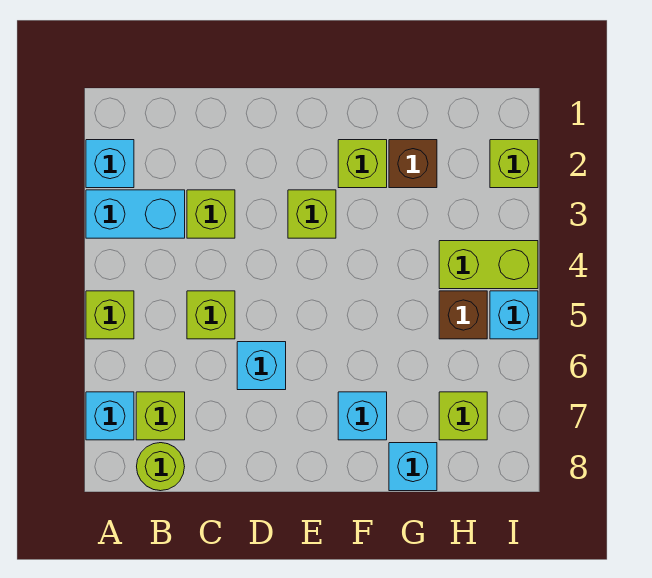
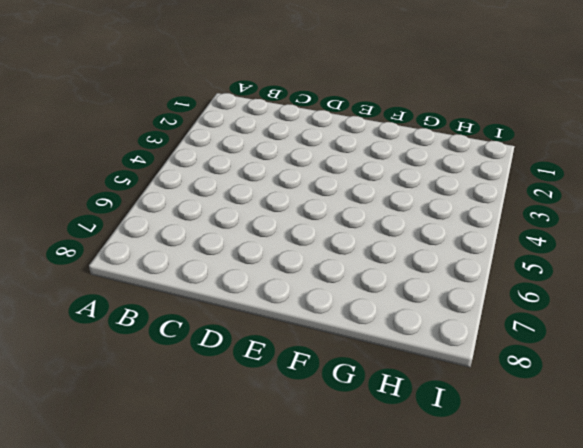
none -> cyan brick A2 level 1
none -> cyan brick A3:B3 level 1
none -> lime brick A5 level 1

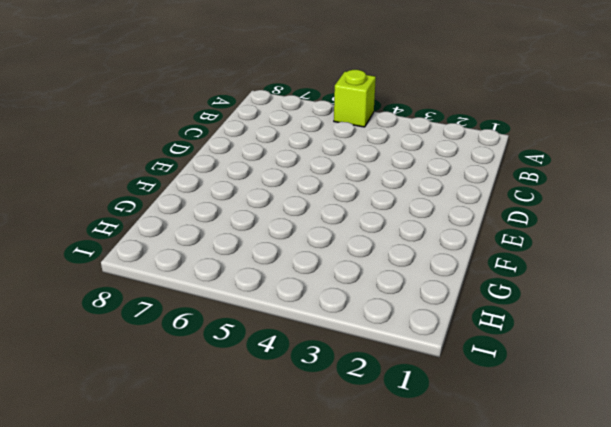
none -> cyan brick A2 level 1
none -> cyan brick A3:B3 level 1
none -> cyan brick A7 level 1

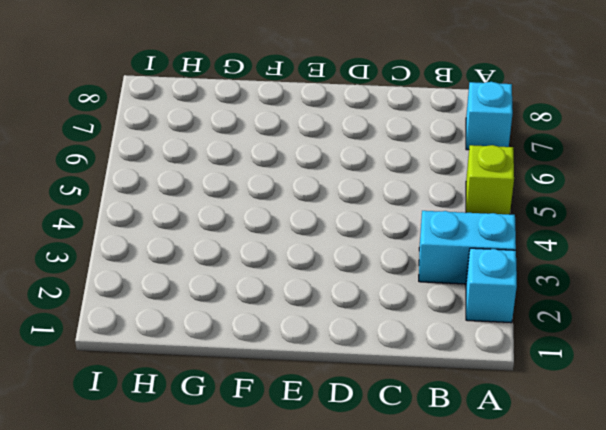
none -> lime brick B7 level 1
none -> lime round brick B8 level 1
none -> lime brick C3 level 1

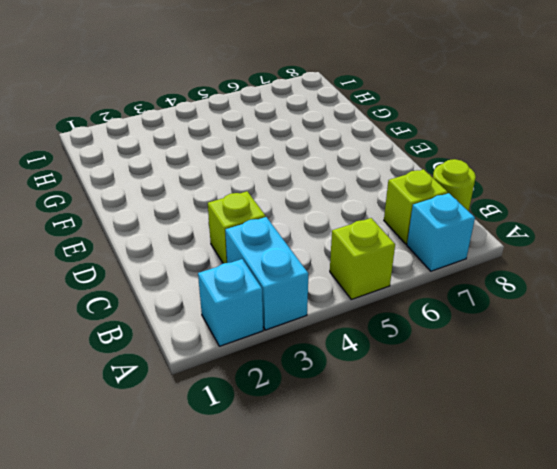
none -> lime brick C5 level 1
none -> cyan brick D6 level 1
none -> lime brick E3 level 1

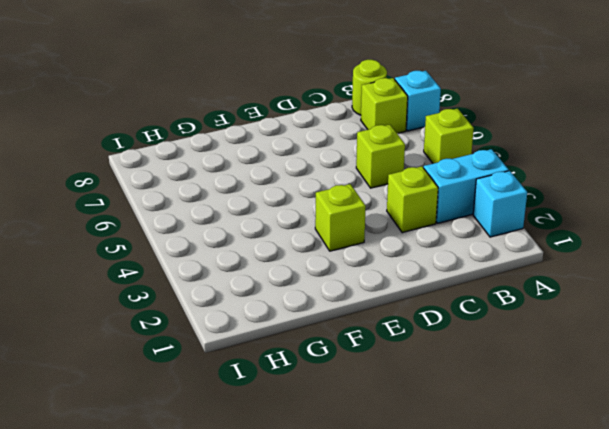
none -> cyan brick D6 level 1
none -> lime brick F2 level 1
none -> cyan brick F7 level 1

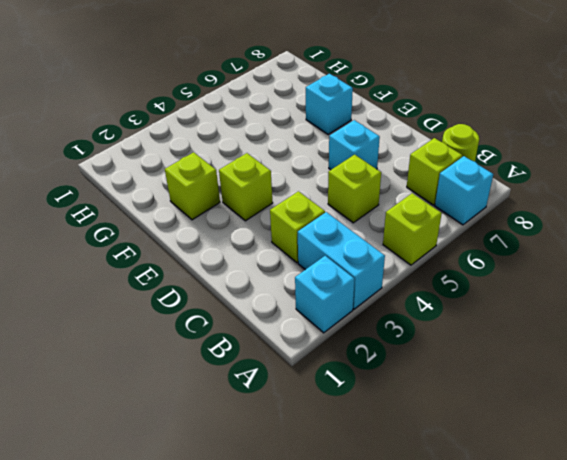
none -> brown brick G2 level 1
none -> cyan brick G8 level 1
none -> lime brick H4:I4 level 1

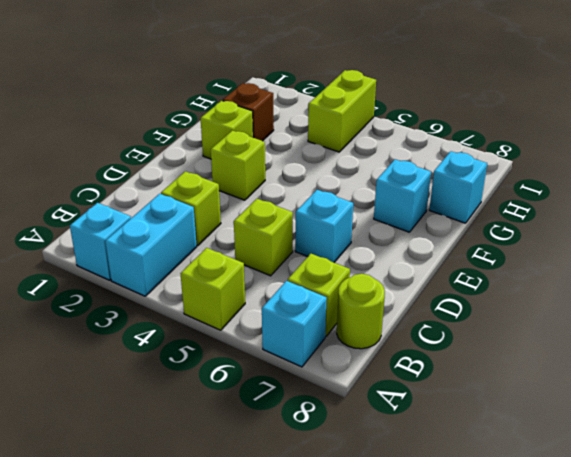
none -> brown brick H5 level 1
none -> lime brick H7 level 1
none -> lime brick I2 level 1

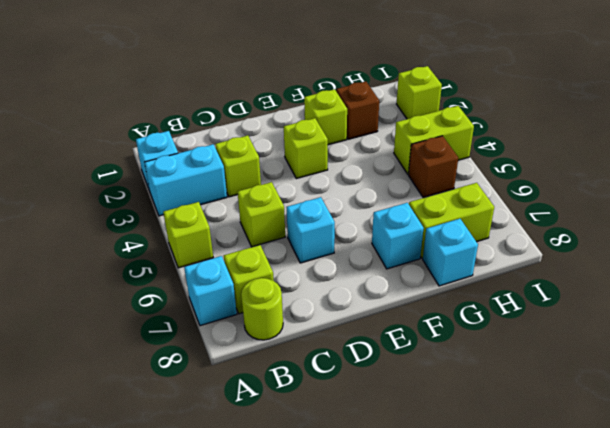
lime brick G7:H7 level 1 -> lime brick H7 level 1
none -> cyan brick I5 level 1

